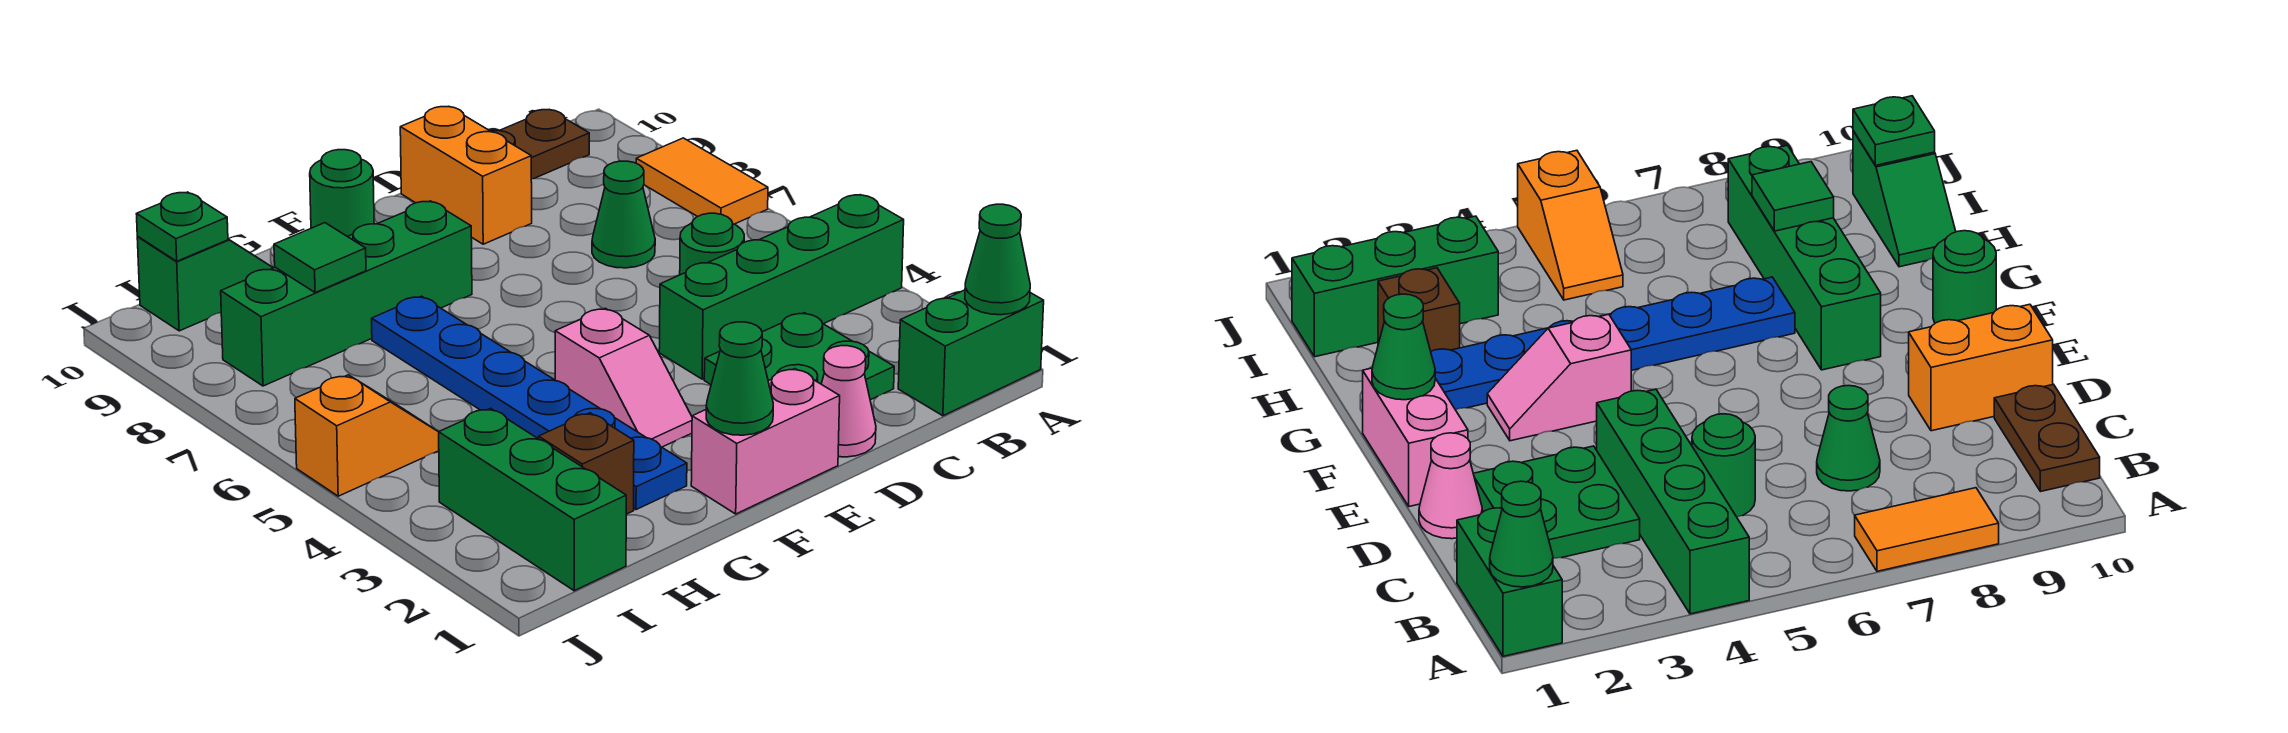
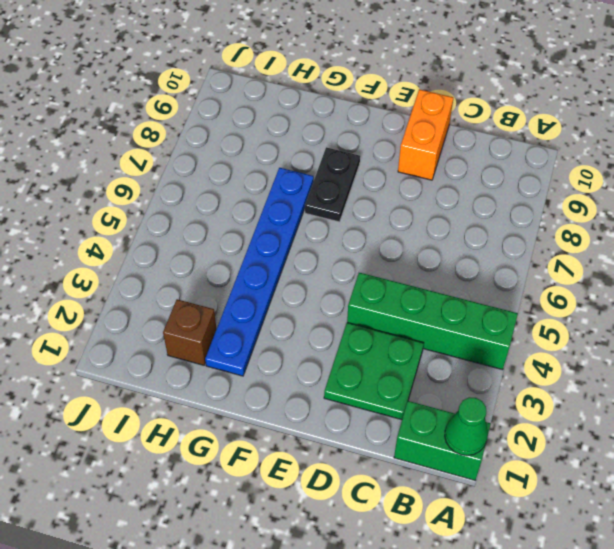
black plate F7:F8 level 1 -> green brick F8:I8 level 1
none -> orange tile A7:A8 level 1
none -> brown plate B10:C10 level 1
none -> green round brick C5 level 1

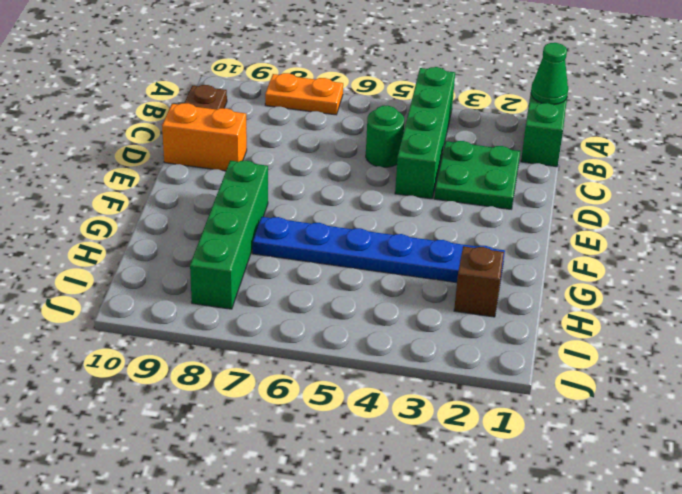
orange plate A7:A8 level 1 -> orange tile A7:A8 level 1
none -> green cone C7 level 1
none -> pink cone D1 level 1
none -> pink brick E1:F1 level 1

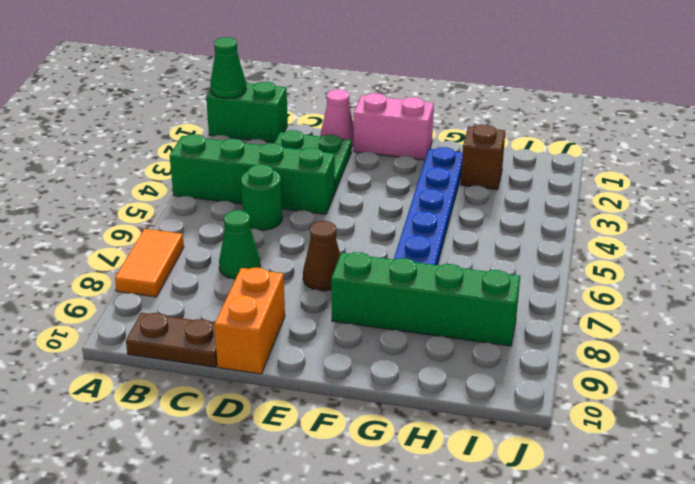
brown cone E7 level 1 -> none
none -> pink slope F3:F4 level 1 top 4
none -> green round brick F10 level 1
none -> green slope H10:I10 level 1 top I

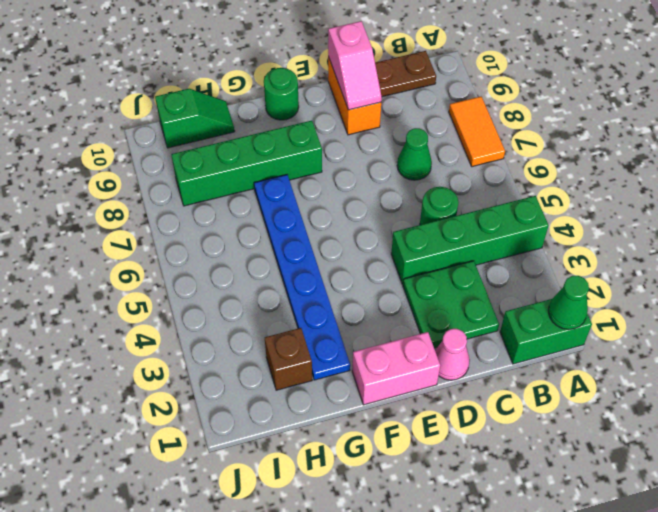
pink slope D9:D10 level 2 top 10 -> pink slope F3:F4 level 1 top 4
none -> green brick I1:I3 level 1
none -> orange slope I5:J5 level 1 top J
none -> green cone F1 level 2

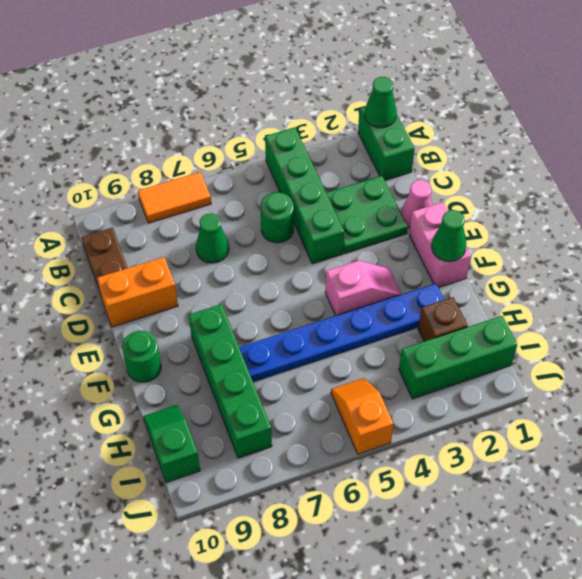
none -> green tile H8 level 2
none -> green plate I10 level 2

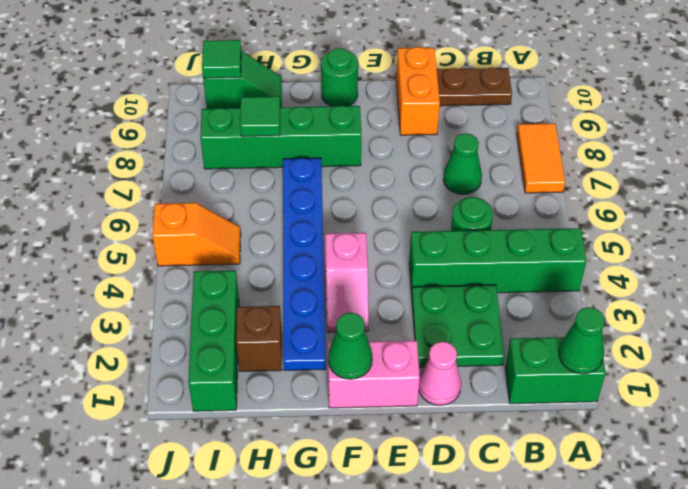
green tile I10 level 2 -> green plate I10 level 2

